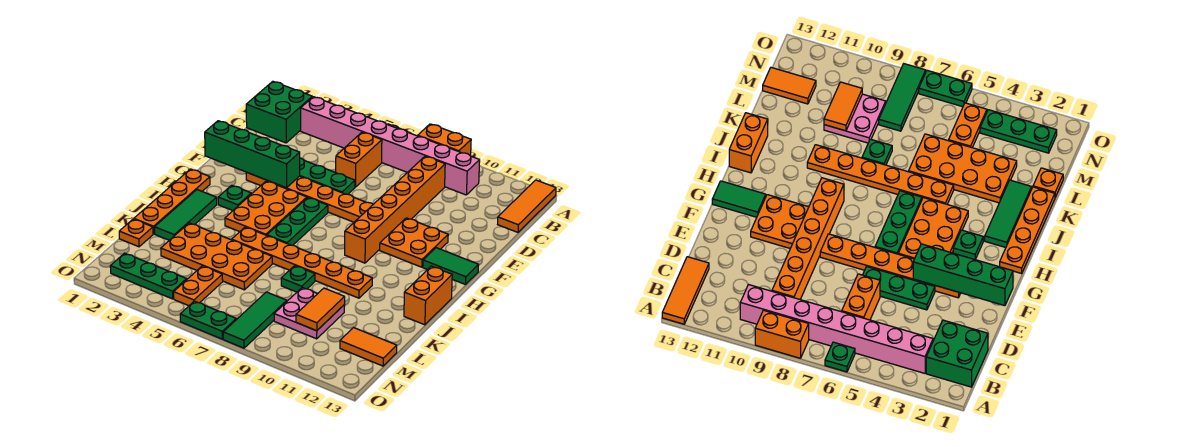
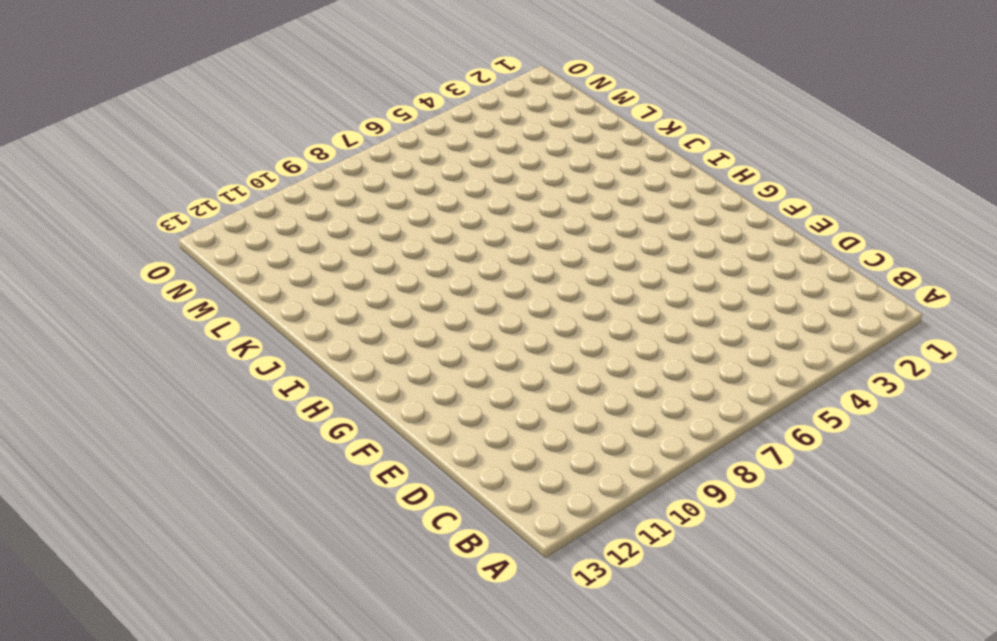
none -> green plate A6 level 1
none -> orange brick A8:A9 level 1
none -> orange tile A13:C13 level 1

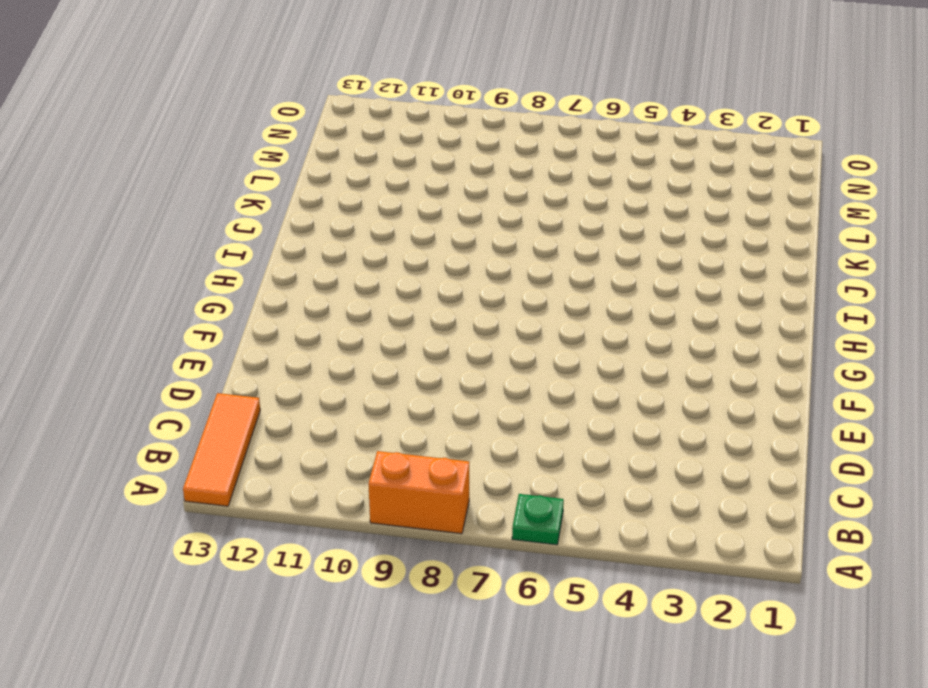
none -> green brick B1:C2 level 1
none -> pink brick B3:B10 level 1
none -> orange brick C6:D6 level 1

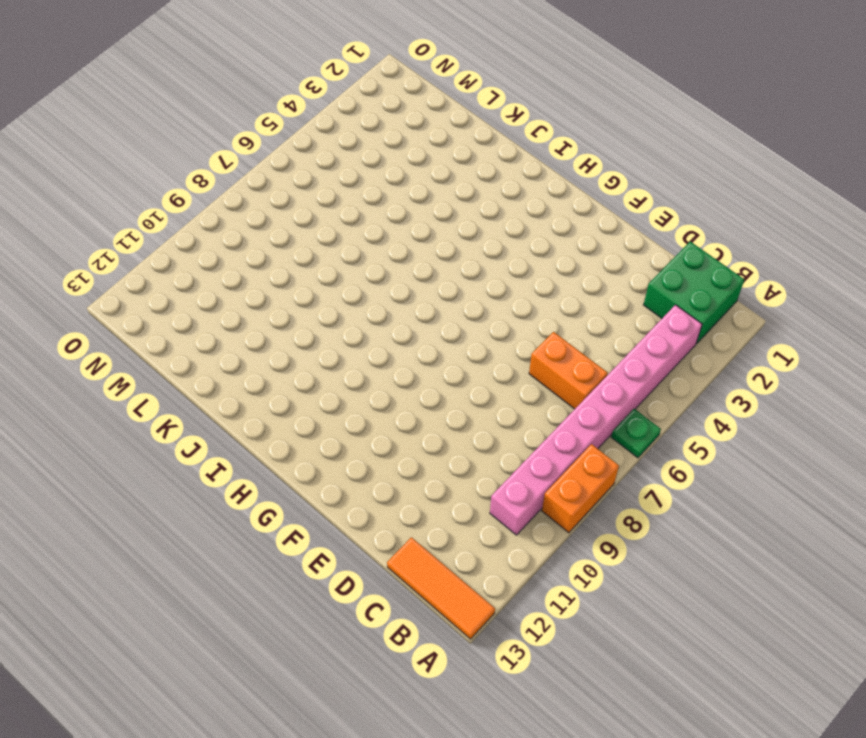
none -> orange brick C9:H9 level 1
none -> green plate E4:E6 level 1
none -> orange plate F3:F8 level 1

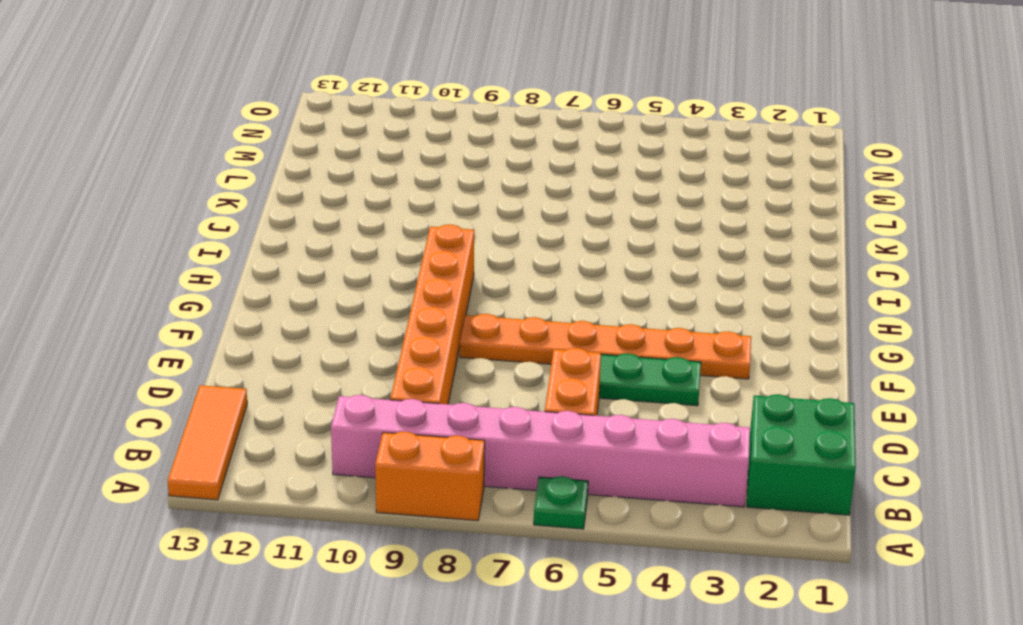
none -> orange plate F10:G11 level 1
none -> orange plate G4:I5 level 1
none -> green plate G6:I6 level 1

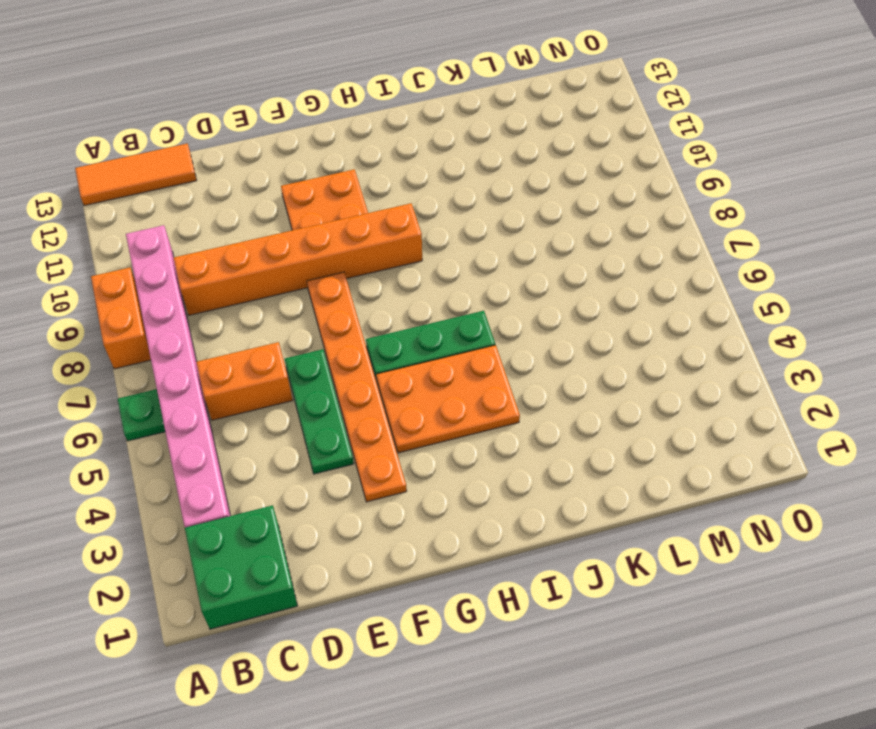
none -> green tile G12:G13 level 1
none -> orange plate H1:K1 level 1
none -> green plate H3 level 1

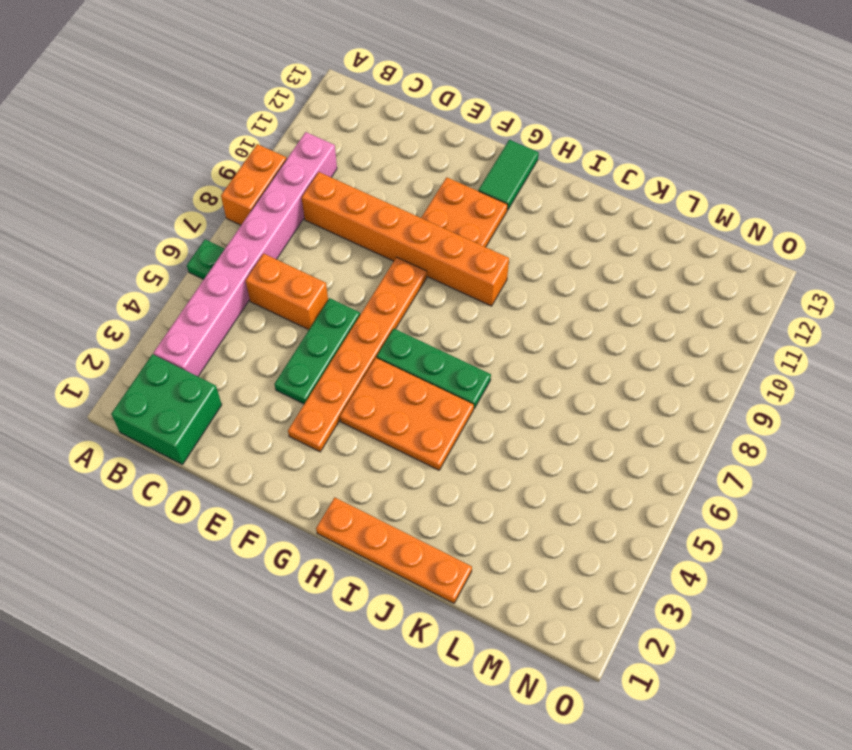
none -> orange tile A13:C13 level 1
none -> green plate H3 level 1
none -> green tile I2:K2 level 1

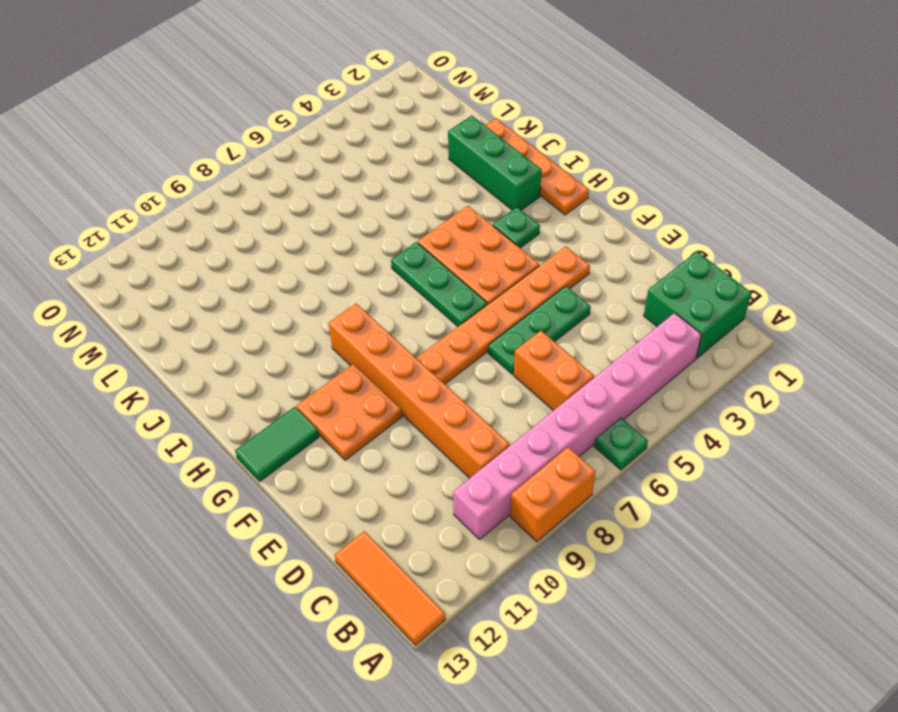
green brick I2:K2 level 1 -> green tile I2:K2 level 1
none -> orange brick I13:J13 level 1
none -> orange plate J5:J10 level 1
none -> orange plate K3:L6 level 1

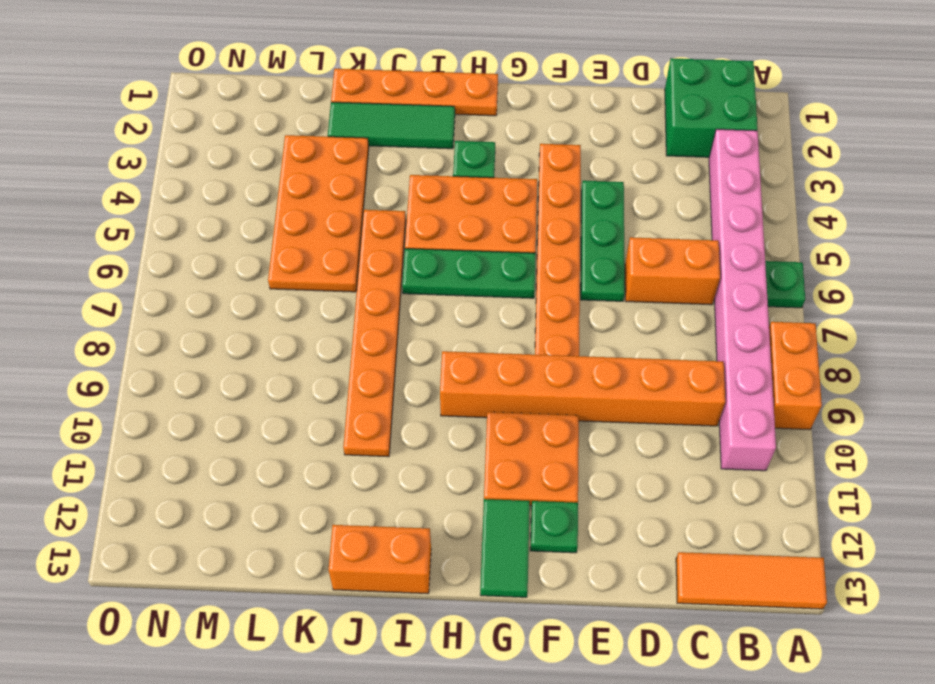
green plate F12 level 1 -> green plate K8 level 1
none -> orange plate L1 level 1
none -> pink plate L9:M10 level 1
none -> orange plate M5:N5 level 1

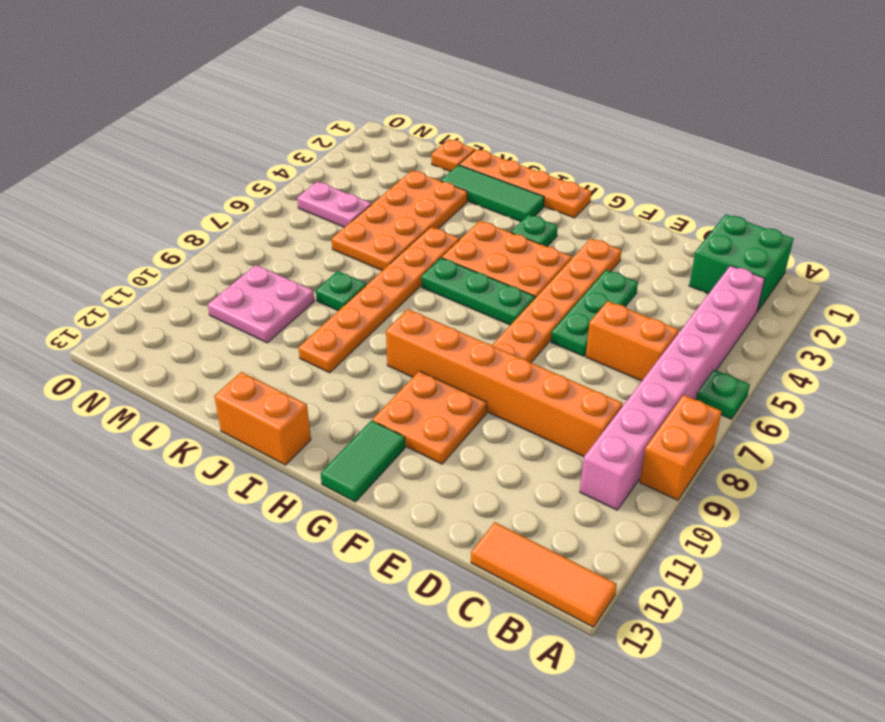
pink plate M5:N5 level 1 -> orange plate M5:N5 level 1
none -> green tile M8:O8 level 1
none -> orange tile M12:M13 level 1
none -> green plate N2:N4 level 1

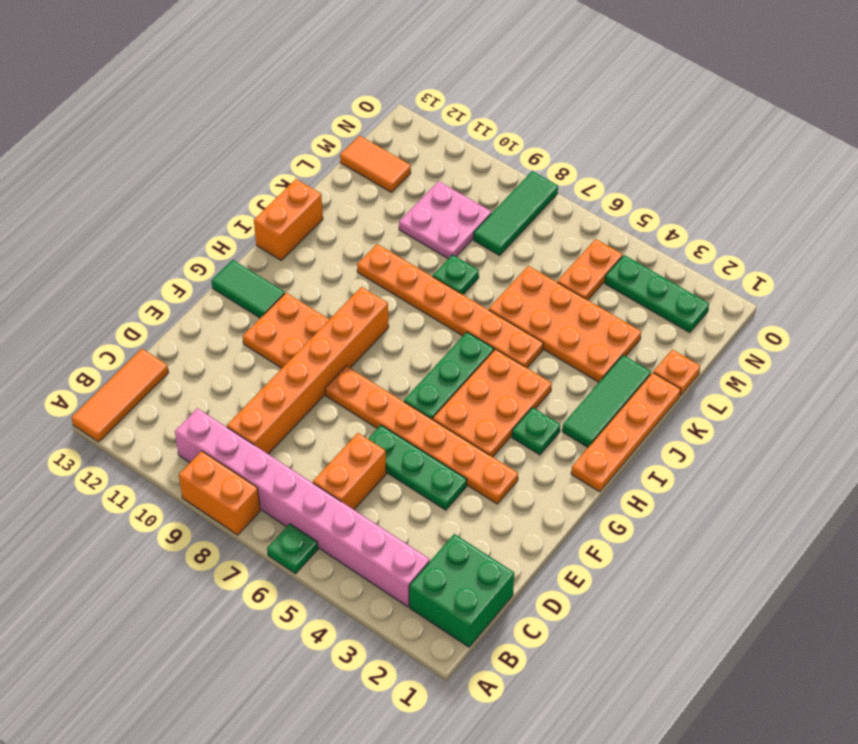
none -> green plate O6:O7 level 1
none -> green brick F1:F4 level 2
none -> orange tile L10:M10 level 2

